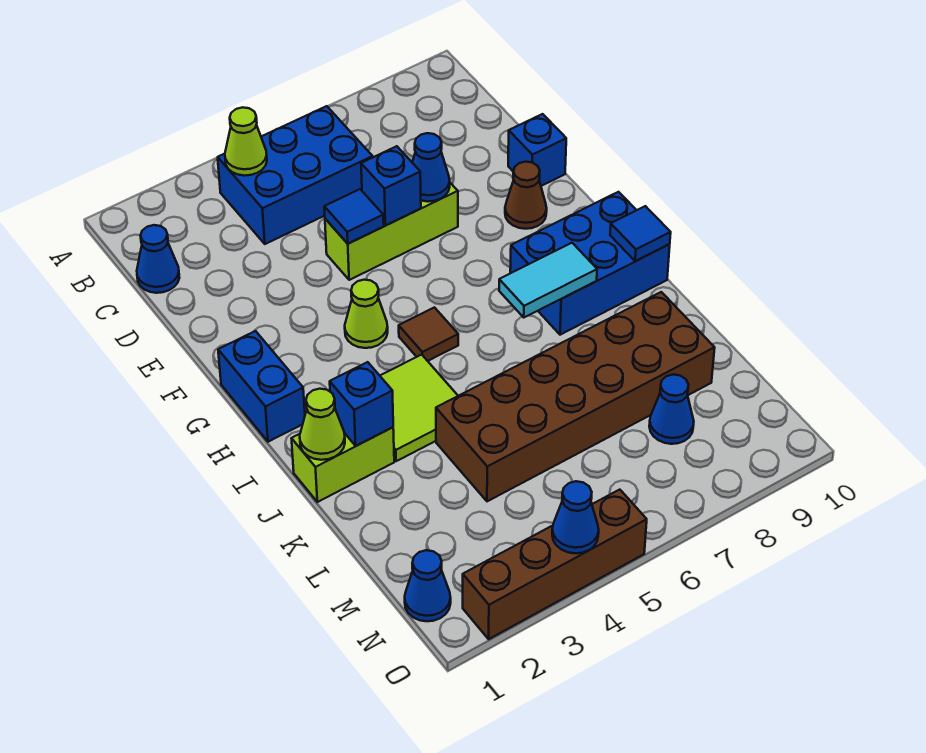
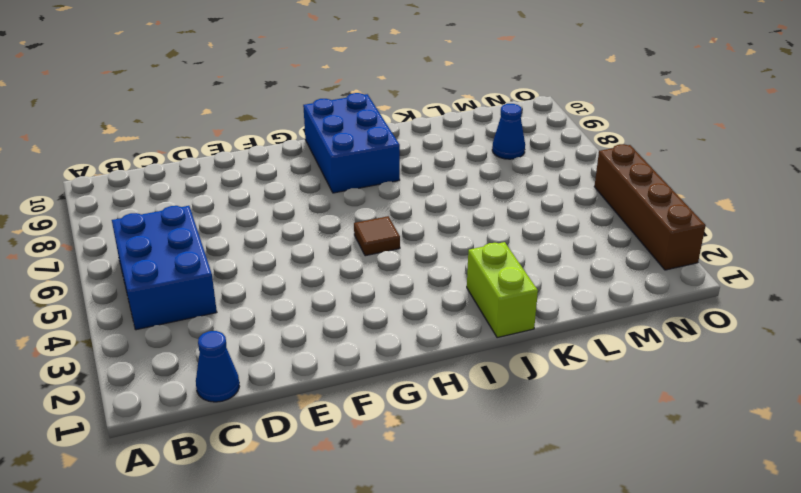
none -> lime brick E5:E7 level 1
none -> blue brick E10 level 1
none -> brown cone F9 level 1

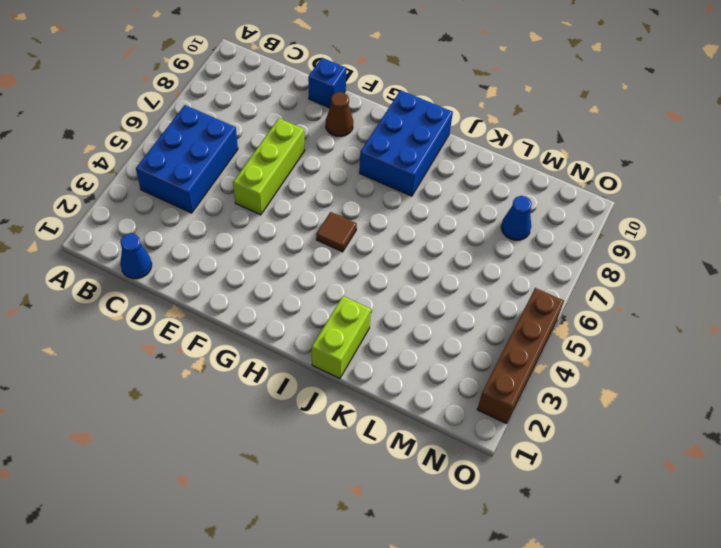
none -> blue brick G1:H1 level 1
none -> lime cone G4 level 1
none -> lime tile I3:J4 level 1

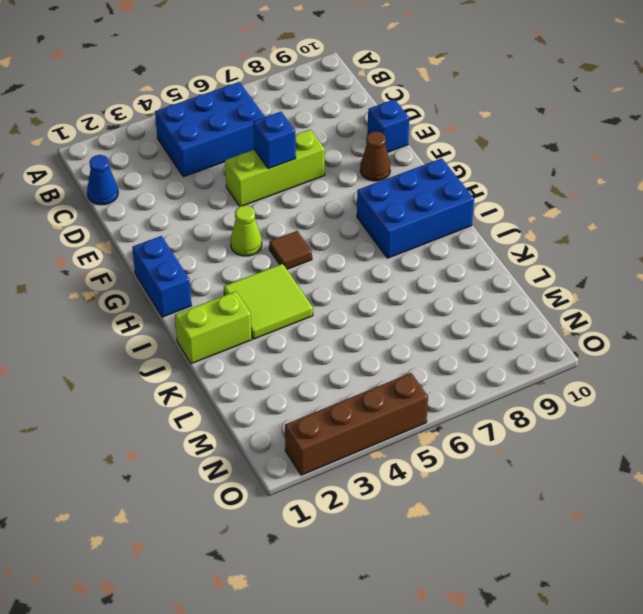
none -> brown brick K4:L9 level 1
none -> blue cone M8 level 1
none -> blue cone N1 level 1

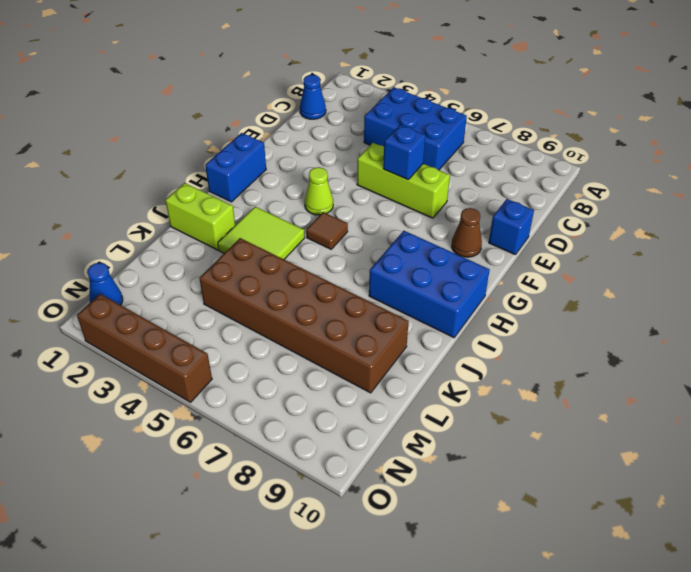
none -> blue cone M8 level 1
none -> lime cone B4 level 2
none -> blue tile E5 level 2

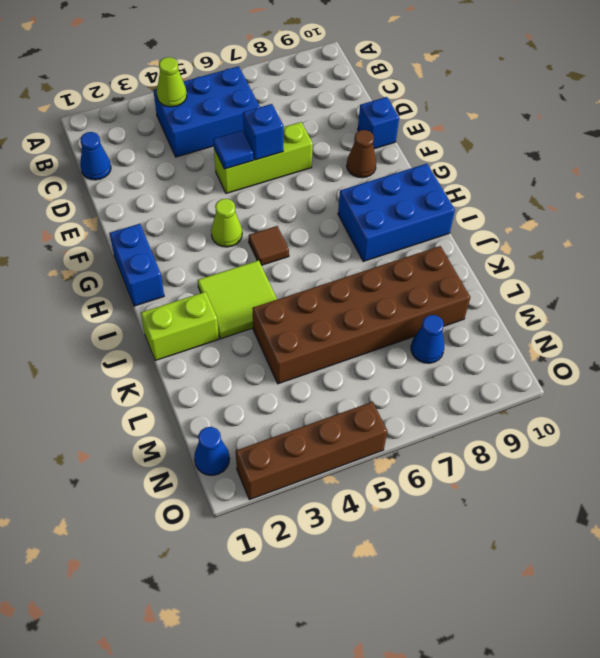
none -> blue cone E7 level 2
none -> cyan tile I7:I8 level 2
none -> blue tile I10 level 2

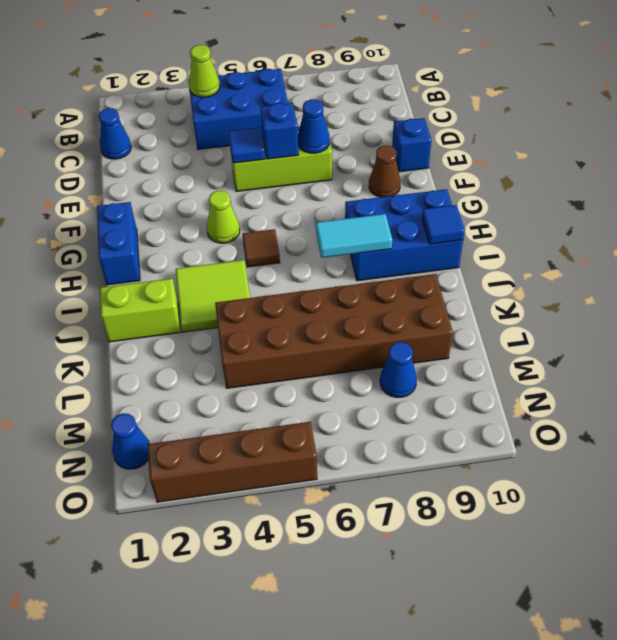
none -> lime cone J1 level 2
none -> blue brick J2 level 2
none -> blue cone O4 level 2

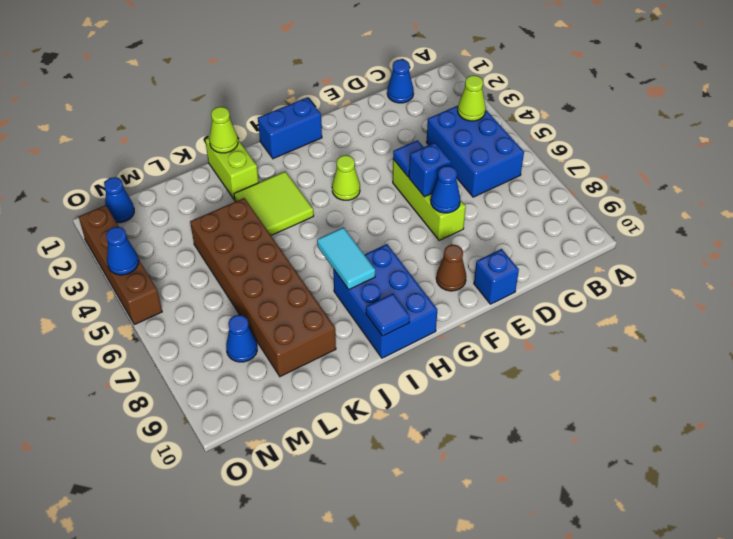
none -> brown tile H5 level 1
none -> blue brick J2 level 2

